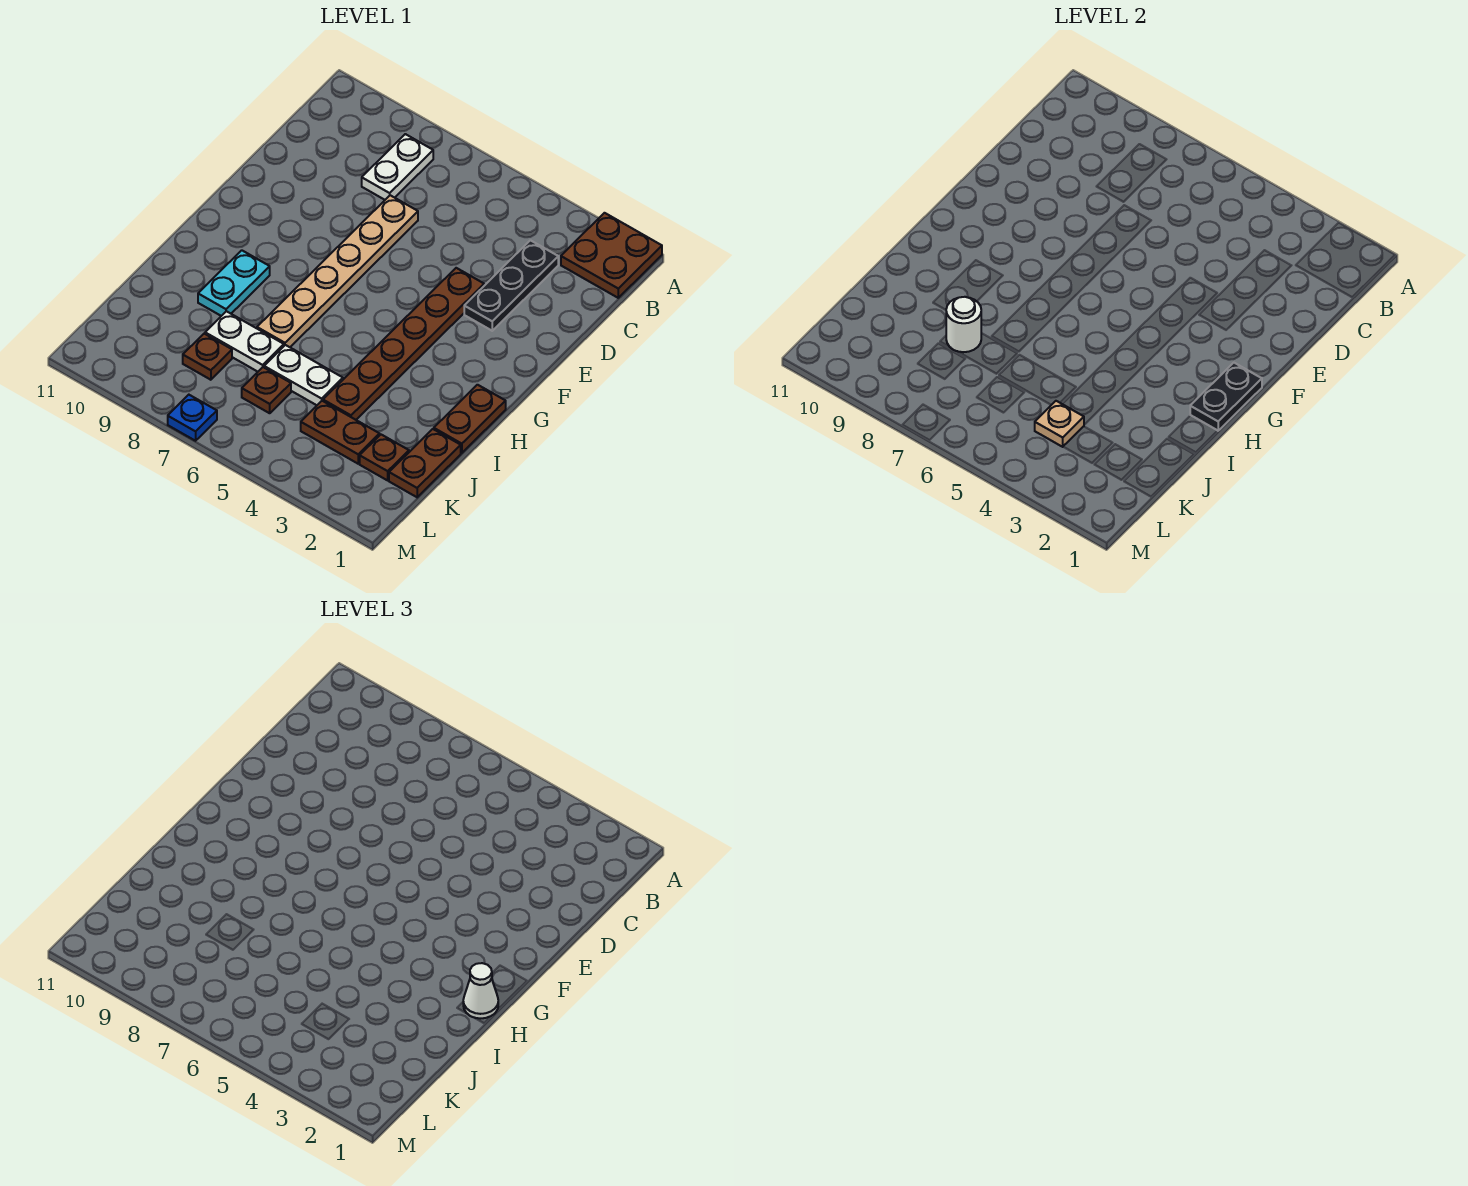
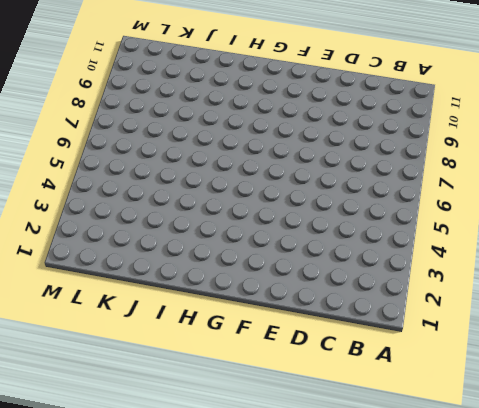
none -> brown plate A1:B2 level 1
none -> white plate B8:C8 level 1
none -> black plate C3:E3 level 1

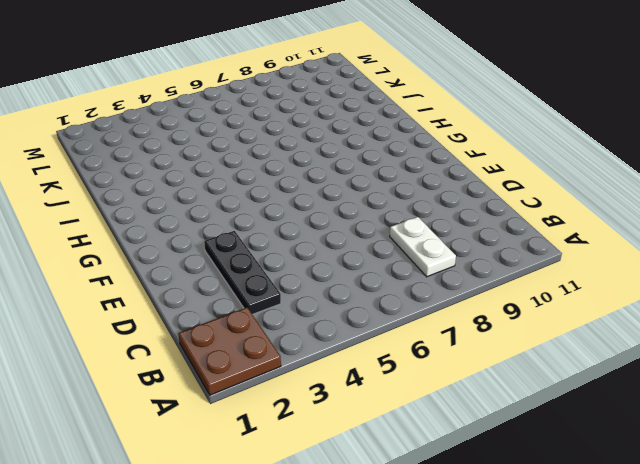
none -> tan plate D7:I7 level 1
none -> brown plate E4:J4 level 1
none -> brown plate H1:I1 level 1

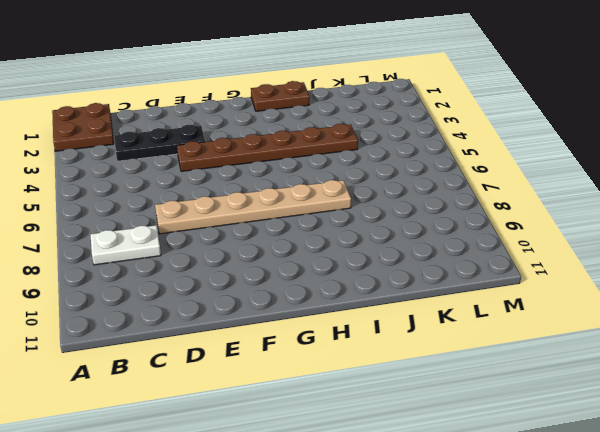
none -> cyan plate H9:I9 level 1
none -> brown plate J1:K1 level 1
none -> white plate J5:J6 level 1

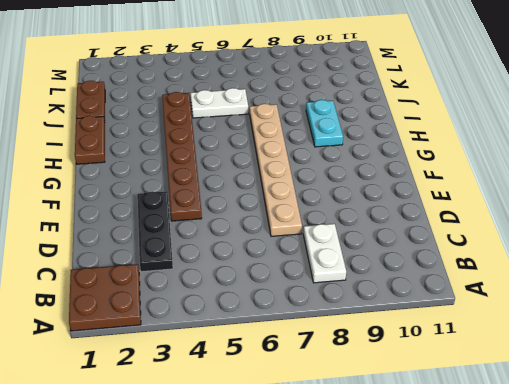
none -> white plate J7:J8 level 1
none -> brown plate K2 level 1
none -> brown plate K3:K4 level 1

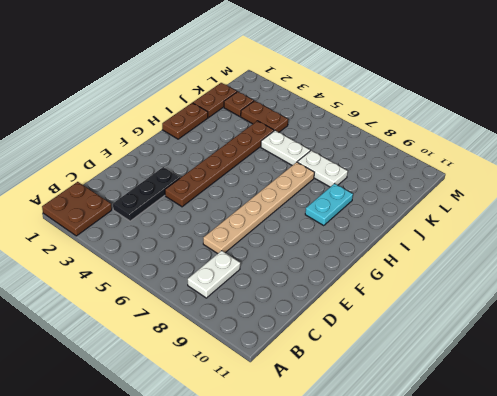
none -> brown plate K6 level 1
none -> brown plate K8 level 1
none -> blue plate M7 level 1

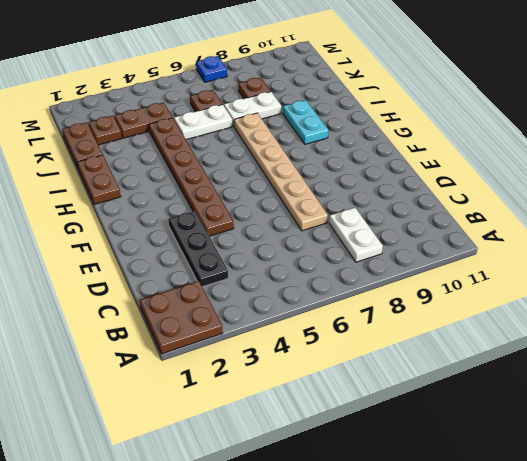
none -> black plate G1:H1 level 2
none -> white round brick J8 level 2
none -> tan plate K4 level 2

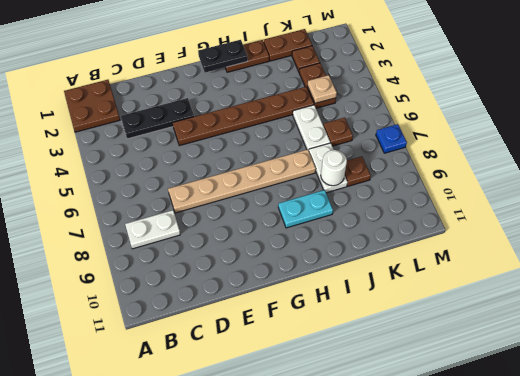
none -> white cone H1 level 3

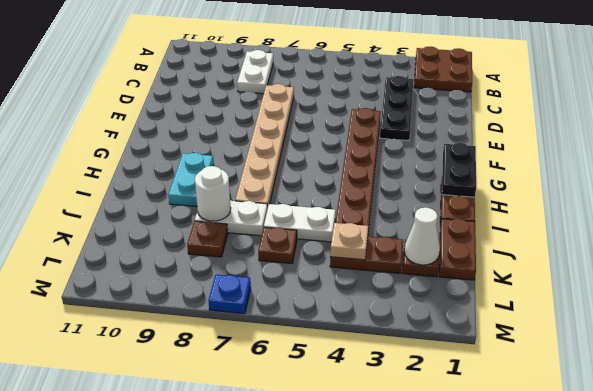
white cone K2 level 2 -> white cone H1 level 3

